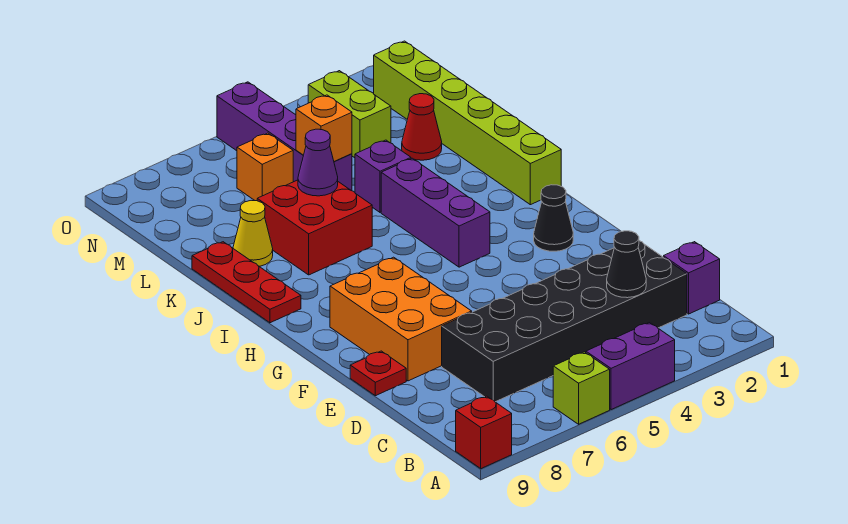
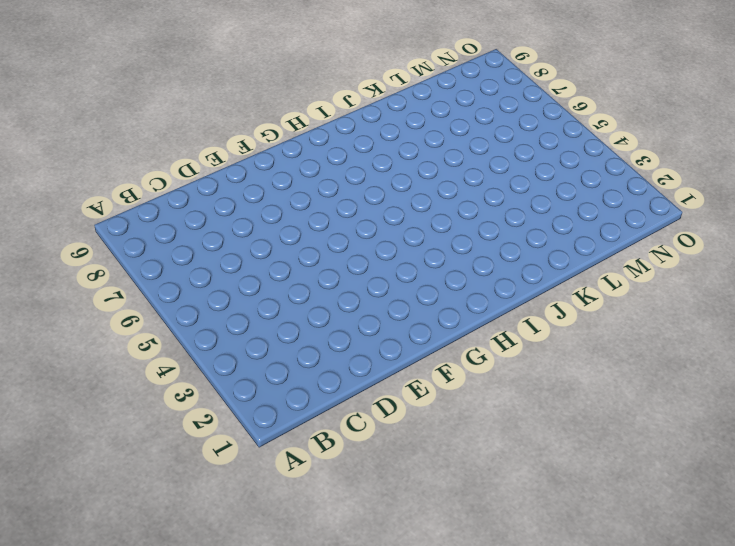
none -> purple brick A4:A5 level 1
none -> lime brick A6 level 1
none -> red brick A9 level 1

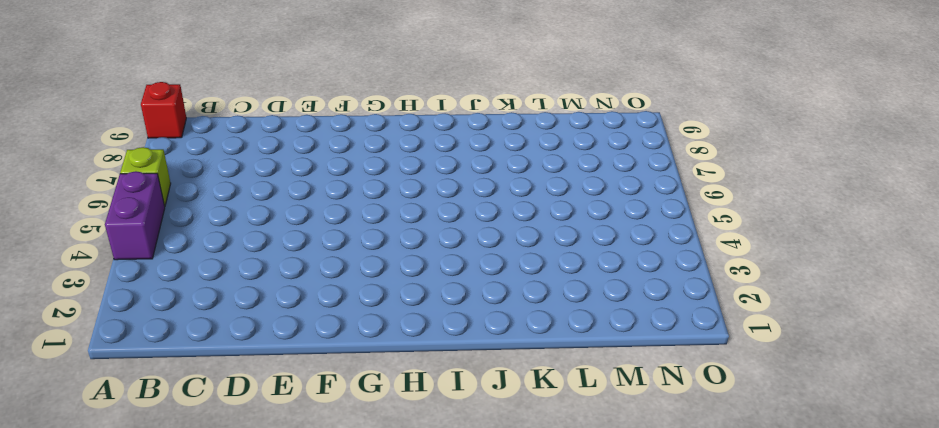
none -> purple brick C1 level 1
none -> black brick C2:D7 level 1
none -> orange brick E7:G8 level 1

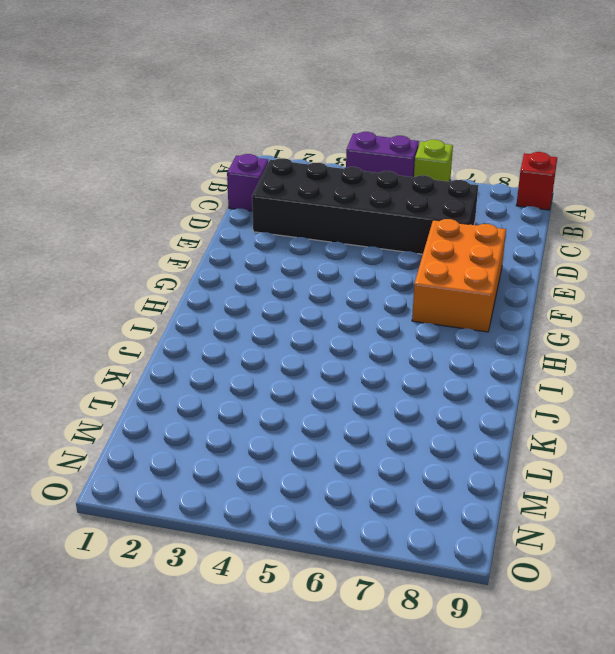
none -> red plate E9 level 1
none -> black cone G2 level 1
none -> purple brick H4:J4 level 1

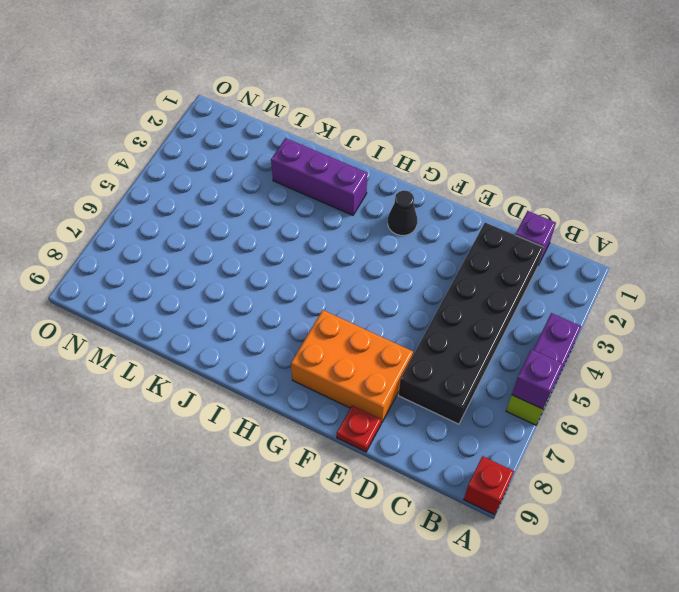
purple brick A6 level 2 -> purple brick K4 level 1
purple brick I2:K2 level 1 -> purple brick H4:J4 level 1
none -> lime brick I1:N1 level 1
none -> red plate I9:K9 level 1
none -> red brick J6:K7 level 1

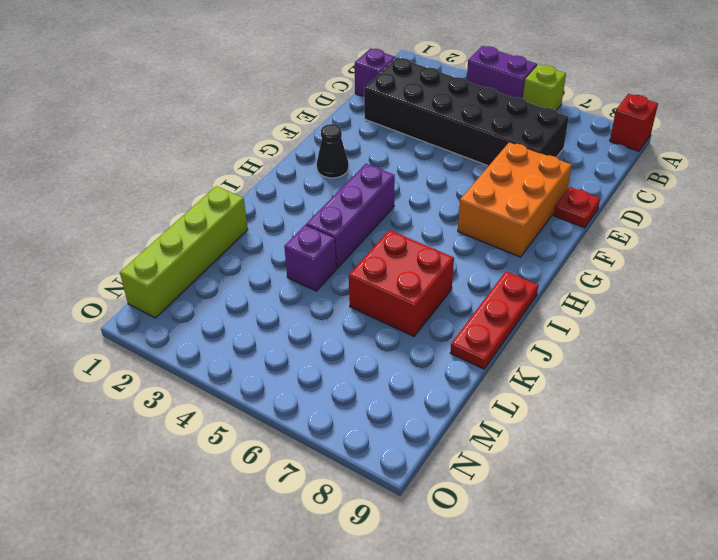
lime brick K1:N1 level 1 -> lime brick I1:N1 level 1
none -> yellow cone K8 level 1
none -> red cone L2 level 1
none -> purple brick L5:O5 level 1

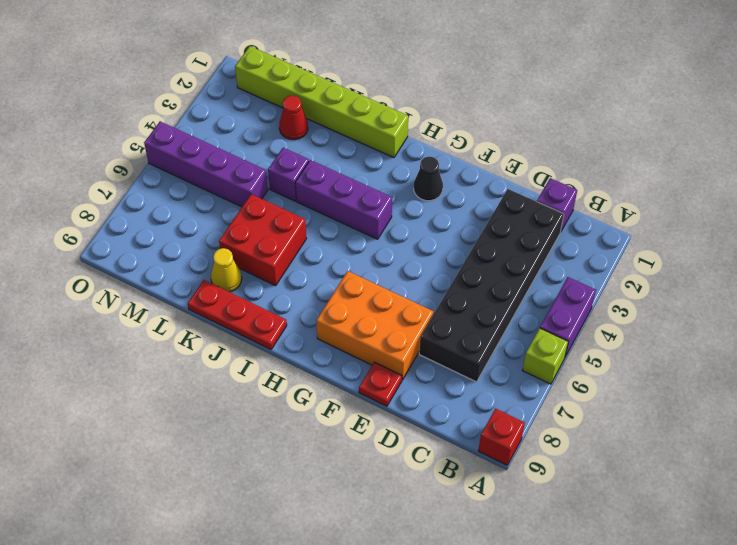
none -> lime brick M3:N3 level 1
none -> orange brick M6 level 1
none -> black cone C3 level 2

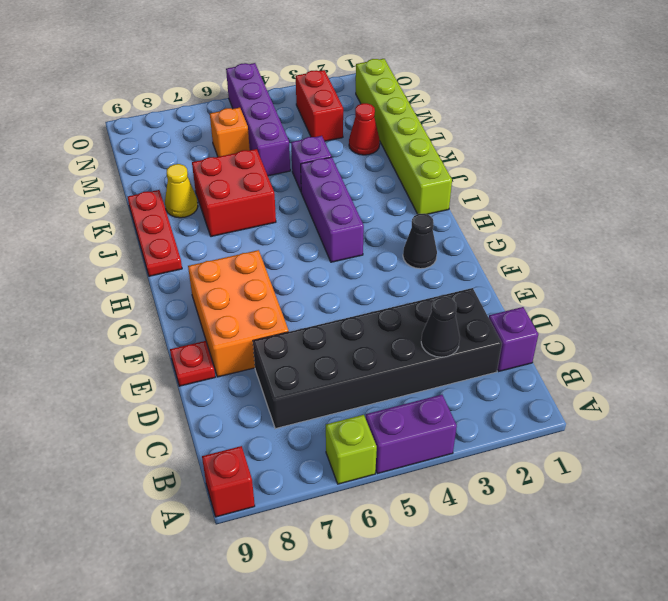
red brick M3:N3 level 1 -> lime brick M3:N3 level 1
none -> purple cone K6 level 2
none -> orange brick L5 level 2

